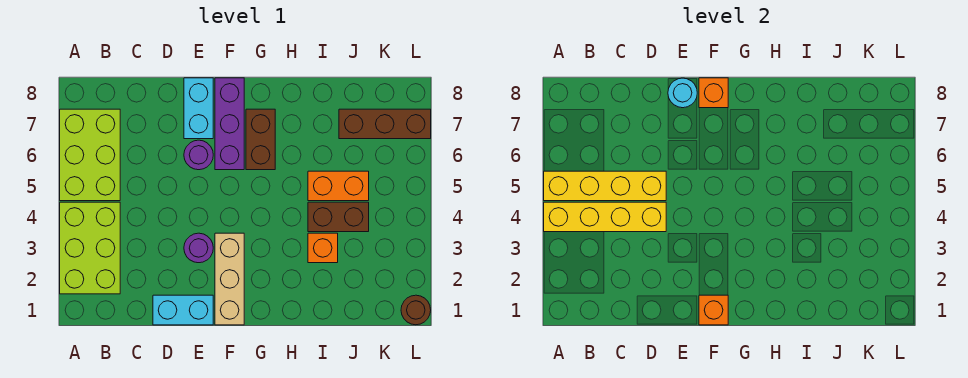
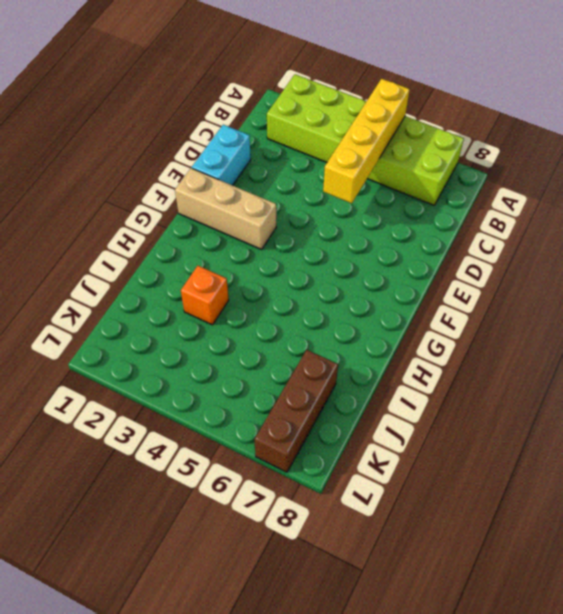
none -> purple round brick E3 level 1
none -> purple round brick E6 level 1
none -> cyan brick E7:E8 level 1

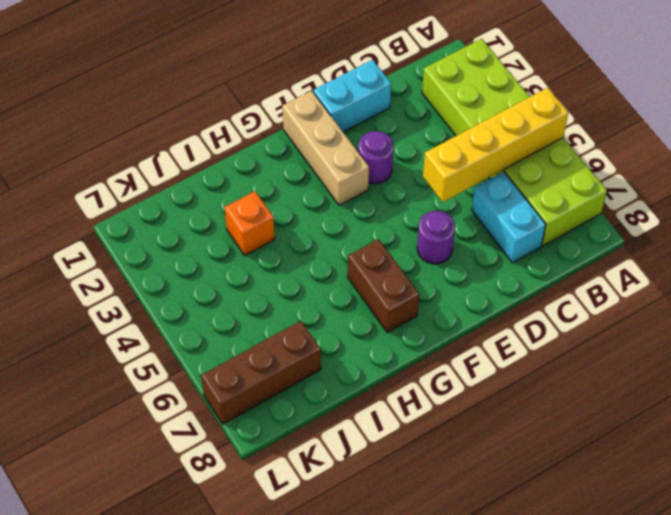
cyan brick C6:C7 level 1 -> cyan brick E7:E8 level 1
none -> purple brick F6:F8 level 1
none -> brown brick I4:J4 level 1
none -> orange brick I5:J5 level 1

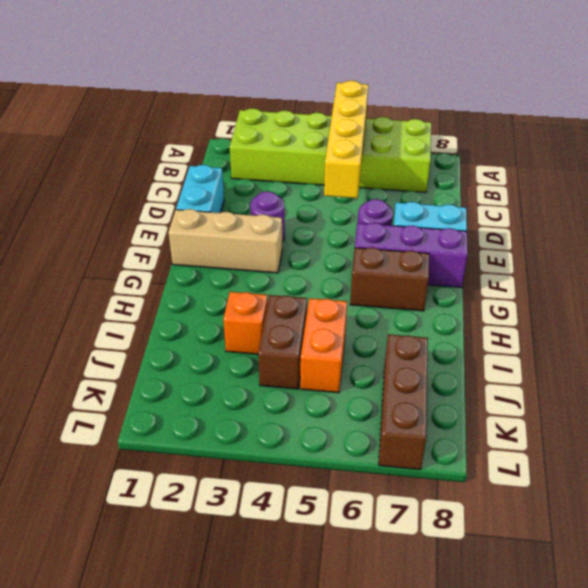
none -> brown round brick L1 level 1
none -> yellow brick A4:D4 level 2
none -> cyan round brick E8 level 2

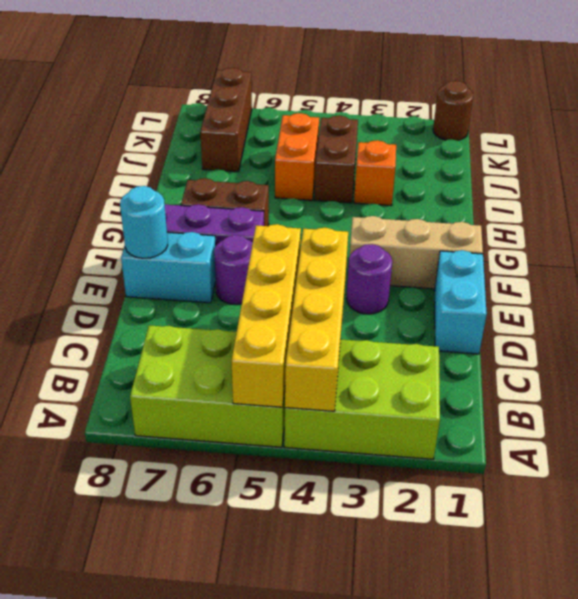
none -> orange brick F1 level 2
none -> orange brick F8 level 2

